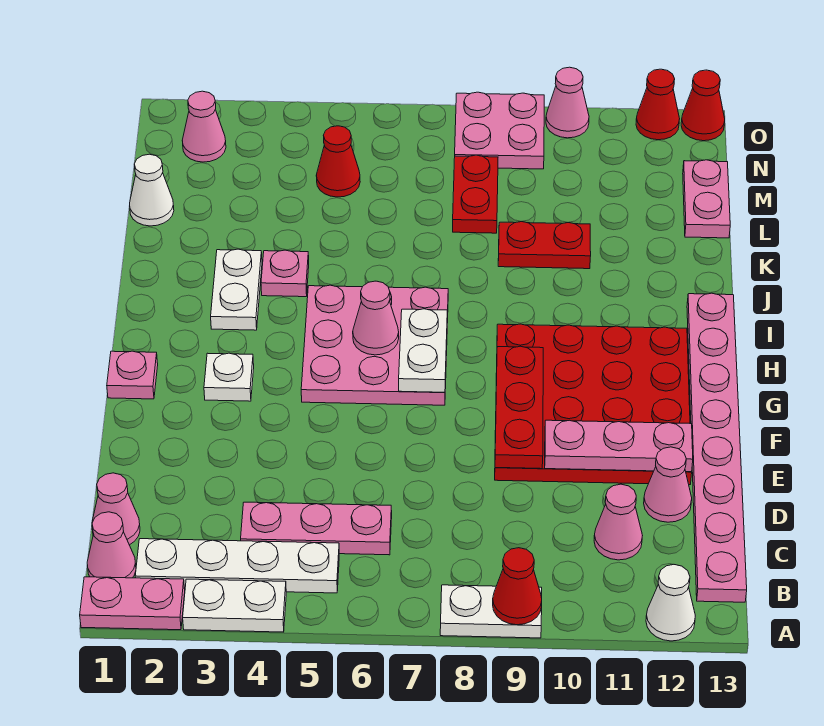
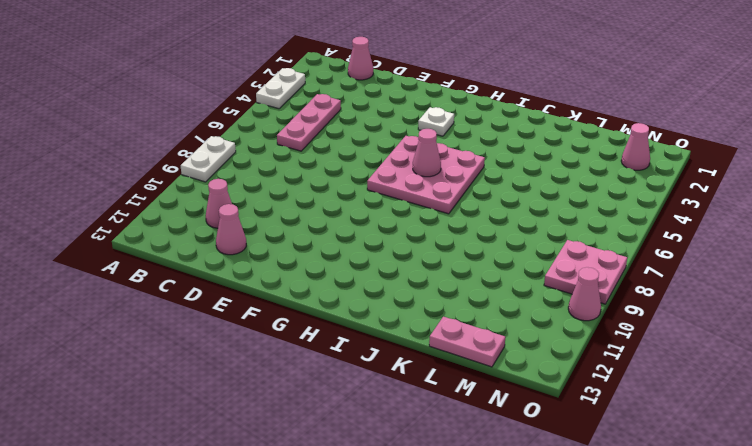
none -> pink plate A1:A2 level 1
none -> white cone A12 level 1
none -> pink cone B1 level 1
none -> white plate B2:B5 level 1

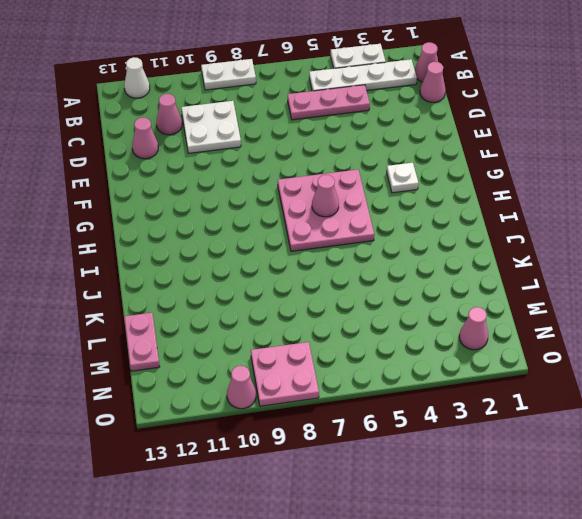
white plate C9:D10 level 1 -> none
none -> pink plate A1:A2 level 1
none -> pink plate B13:I13 level 1
none -> red plate E9:H12 level 1
none -> pink plate G1 level 1

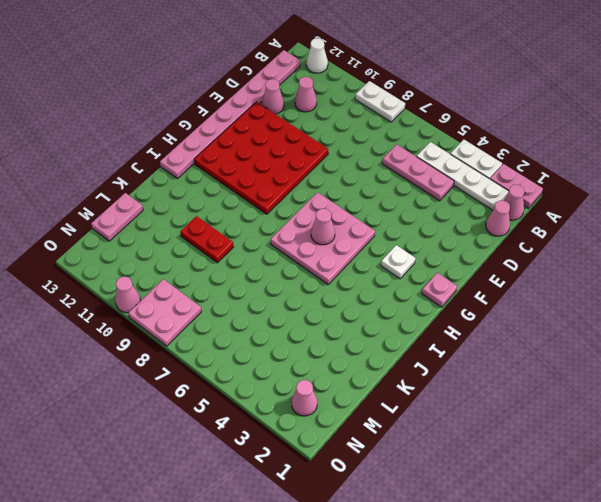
none -> white plate I3:J3 level 1
none -> pink plate J4 level 1
none -> white cone L1 level 1
none -> red plate L8:M8 level 1

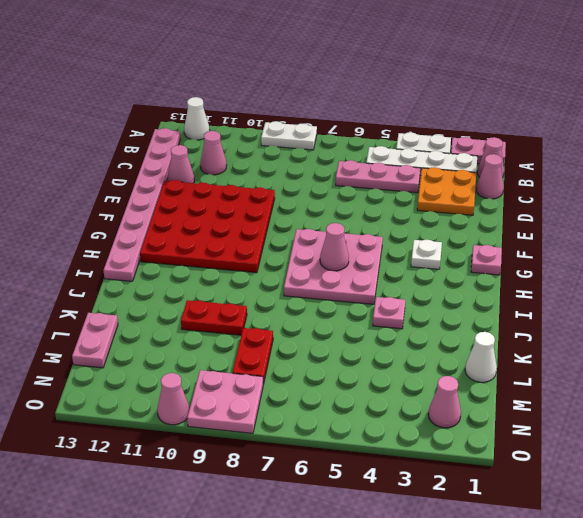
orange plate C2:D3 level 1 -> none
none -> white plate I3:J3 level 1
none -> red cone M5 level 1
none -> red cone O12 level 1
none -> red cone O13 level 1

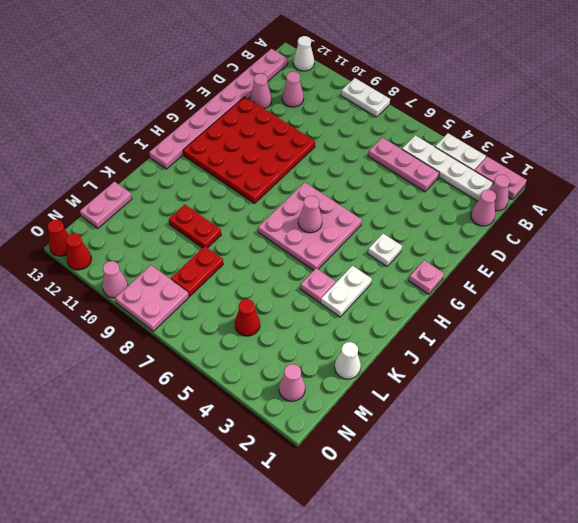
none -> red cone A9 level 2
none -> red plate E9:G9 level 2
none -> pink plate E10:E12 level 2
none -> white plate G7:H7 level 2

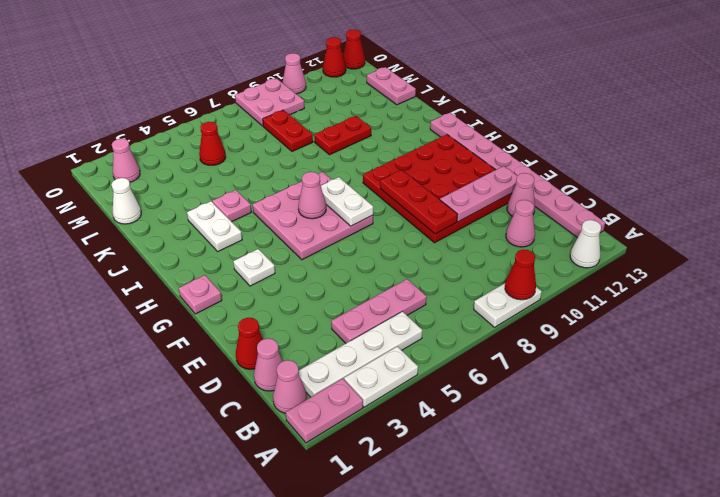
red cone D1 level 1 -> none

